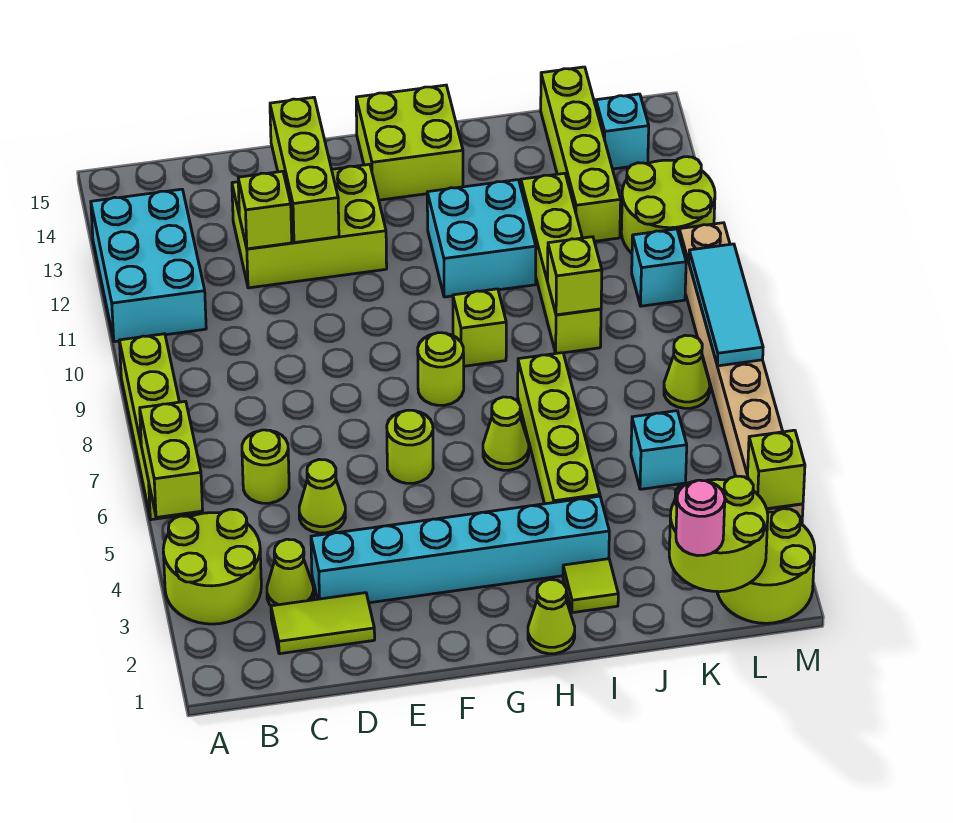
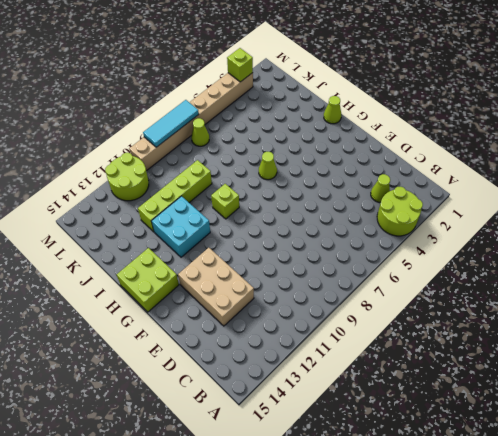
tan brick D12:F13 level 1 -> lime brick D12:F13 level 1
none -> lime brick A6:A9 level 1
none -> cyan brick A11:B13 level 1
none -> lime tile C2:D2 level 1
none -> lime round brick C6 level 1

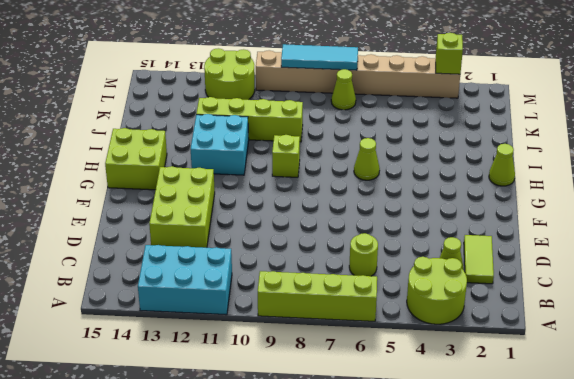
none -> cyan brick D3:I3 level 1
none -> lime cone D5 level 1
none -> lime round brick F6 level 1
none -> lime round brick G8 level 1

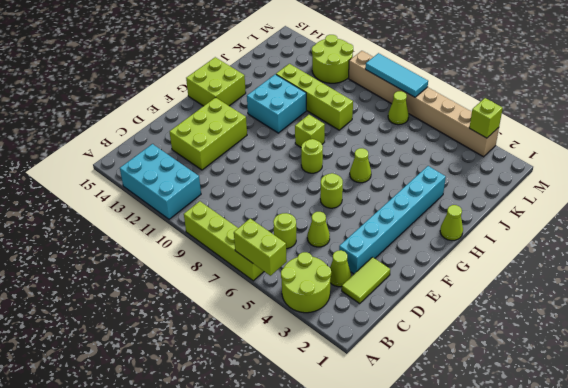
none -> lime tile I2 level 1
none -> lime brick I4:I7 level 1
none -> cyan brick K5 level 1
none -> lime brick K12:K15 level 1

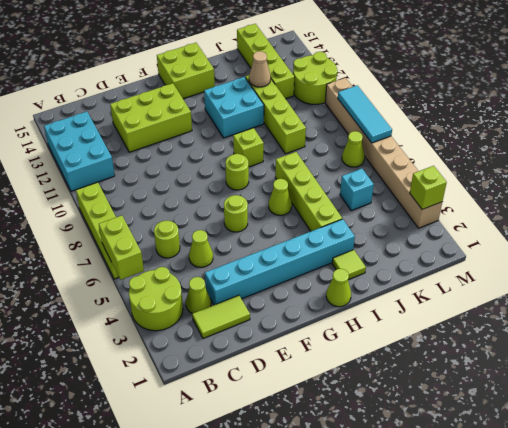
tan cone J12 level 2 -> none
none -> lime round brick L1:M2 level 1
none -> cyan brick L10 level 1
none -> cyan brick L14 level 1
none -> lime brick D12 level 2

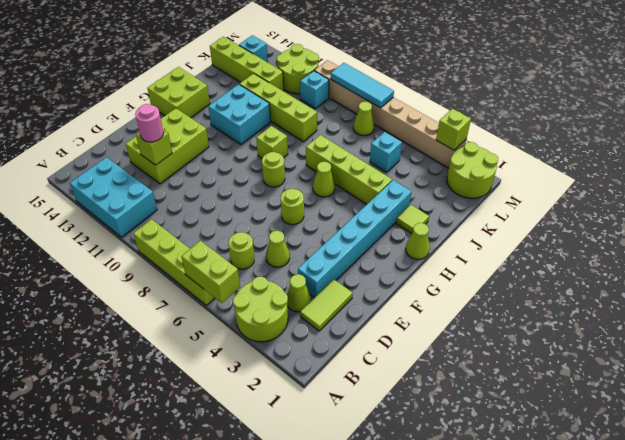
pink round brick D12 level 3 -> pink round brick K1 level 3
none -> lime brick E12:E14 level 2
none -> lime brick J9 level 2
none -> lime round brick K1:L2 level 2

